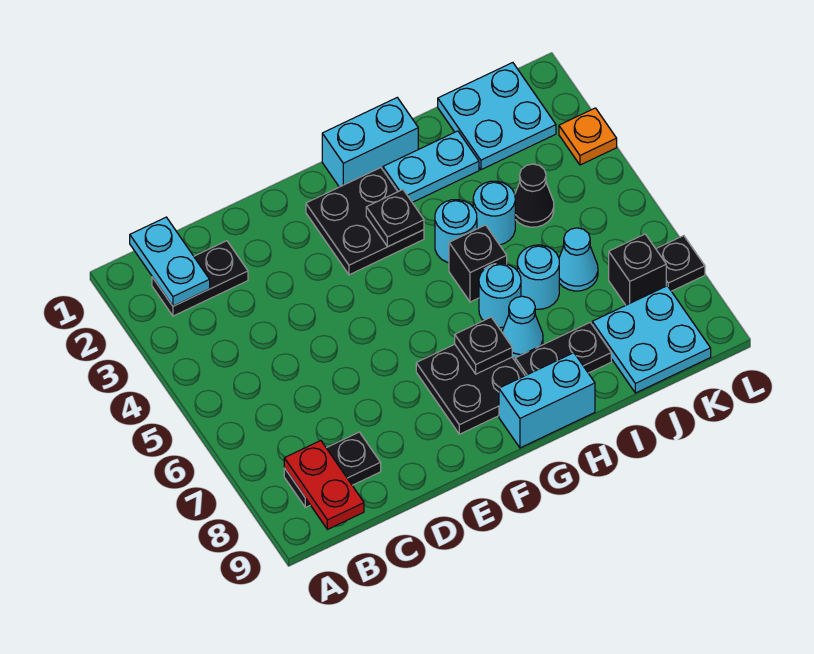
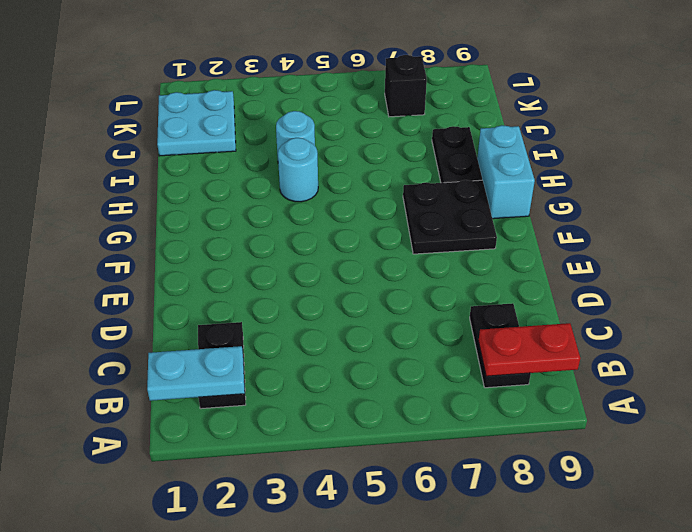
none -> black plate F2:G3 level 1
none -> cyan brick G1:H1 level 1
none -> cyan plate H2:I2 level 1

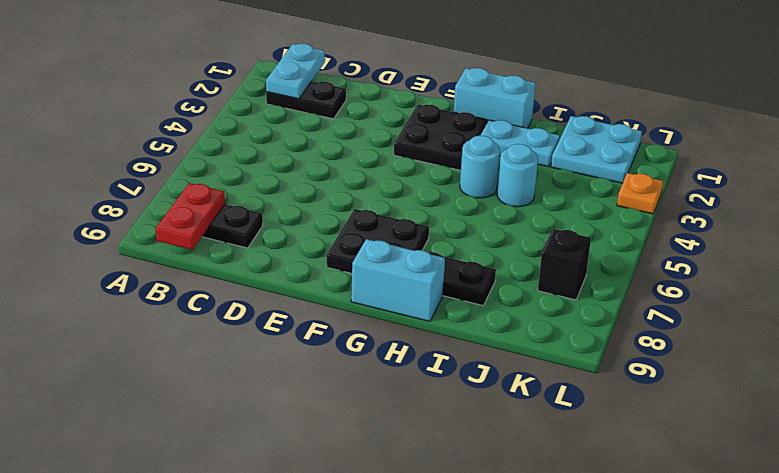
none -> black brick H5 level 1
none -> cyan round brick H6 level 1
none -> cyan cone H7 level 1

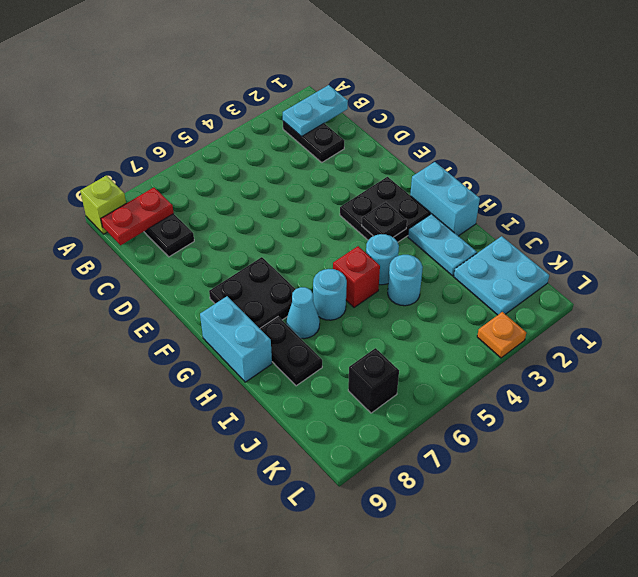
lime brick A9 level 1 -> none
red brick H5 level 1 -> black brick H5 level 1
none -> cyan round brick I6 level 1
none -> black cone J4 level 1
none -> cyan cone J6 level 1

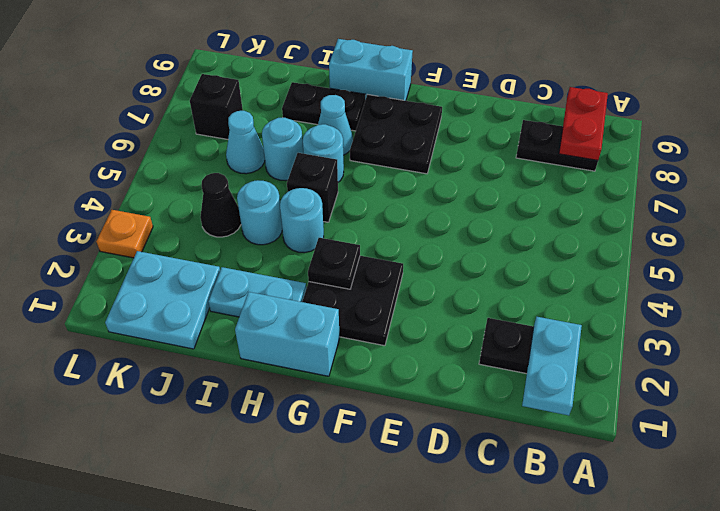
none -> cyan plate J8:K9 level 1
none -> black plate L7 level 1
none -> black plate G7 level 2

